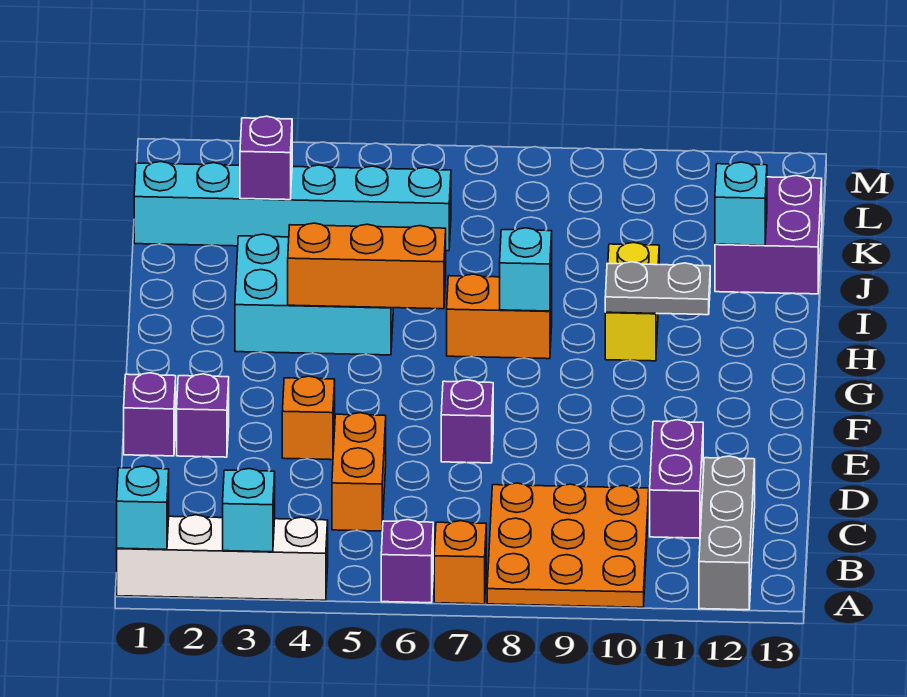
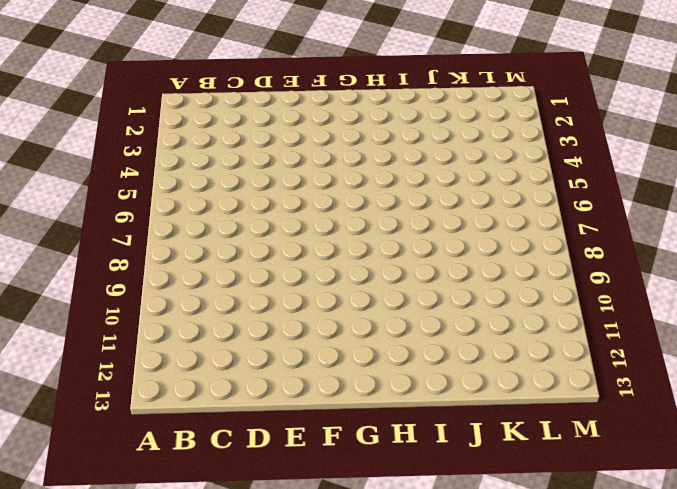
none -> white brick A1:A4 level 1
none -> purple brick A6 level 1
none -> orange brick A7 level 1

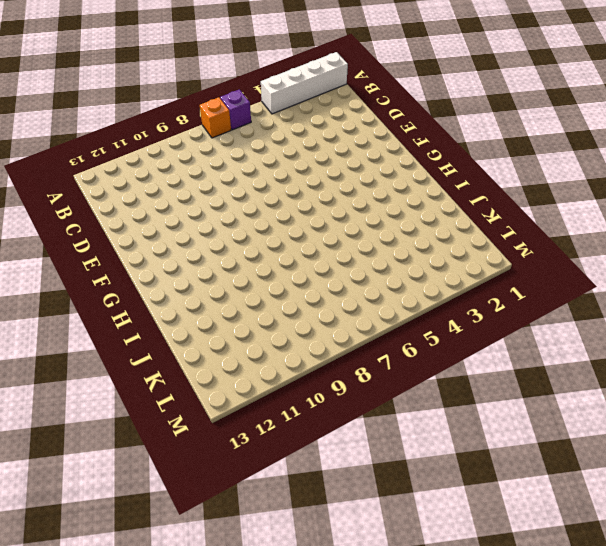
none -> orange plate A8:C10 level 1
none -> grey brick A12:C12 level 1
none -> orange brick C5:D5 level 1

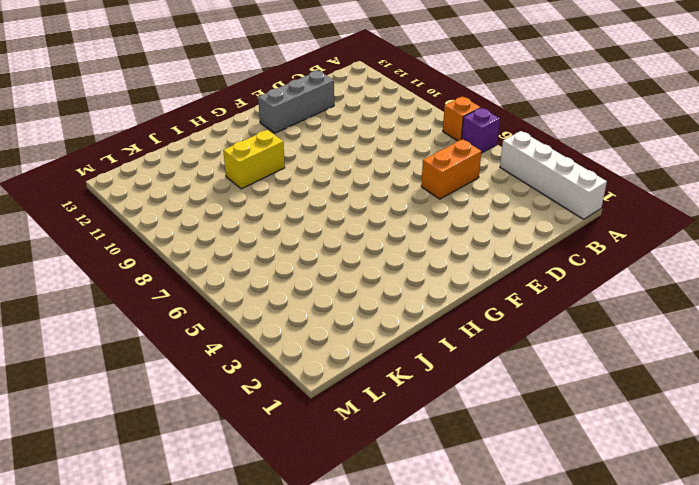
grey brick D12:F12 level 1 -> grey brick A12:C12 level 1
none -> orange plate A8:C10 level 1
none -> purple brick C11:D11 level 1
none -> purple brick E1 level 1

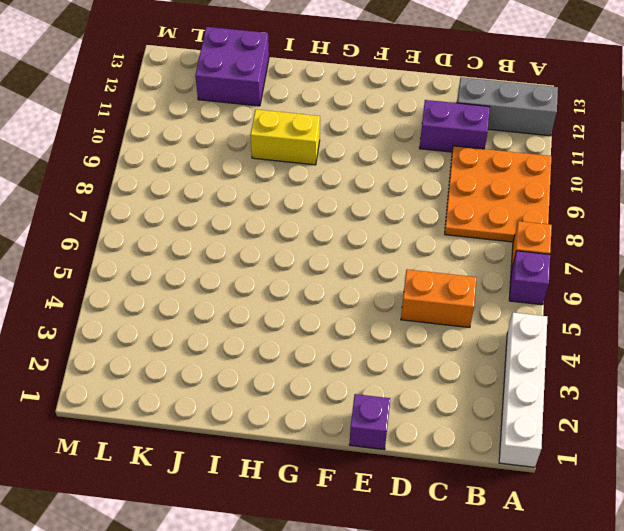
none -> purple brick E2 level 1
none -> orange brick E4 level 1
none -> purple brick E7 level 1

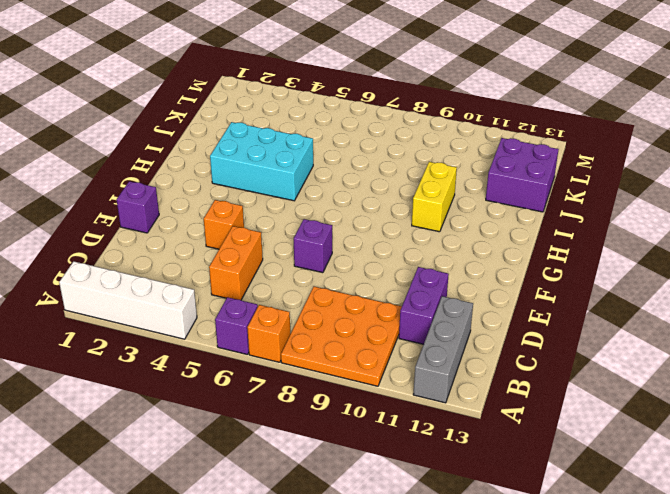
none -> purple brick E2 level 1
none -> orange brick H7:H8 level 1
none -> cyan brick K1:K6 level 1

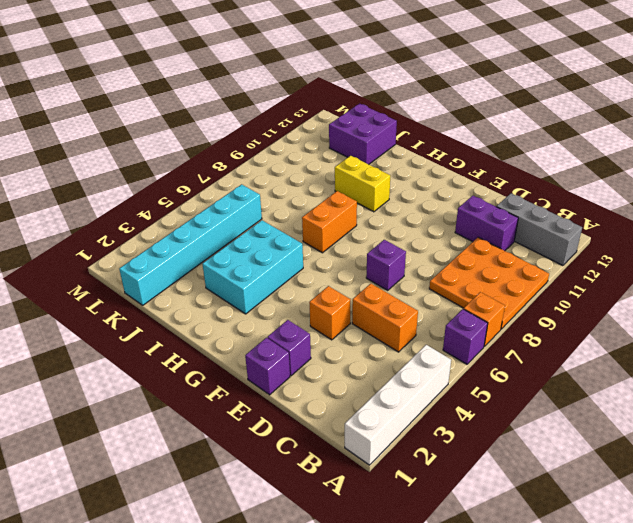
none -> cyan brick A1 level 2
none -> cyan brick A3 level 2
none -> orange brick H4:H6 level 2

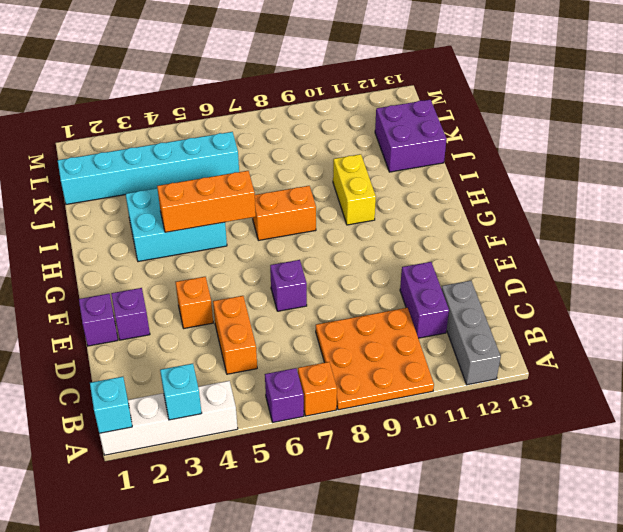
none -> cyan brick H8 level 2
none -> grey plate H10:H11 level 2
none -> cyan brick J12 level 2

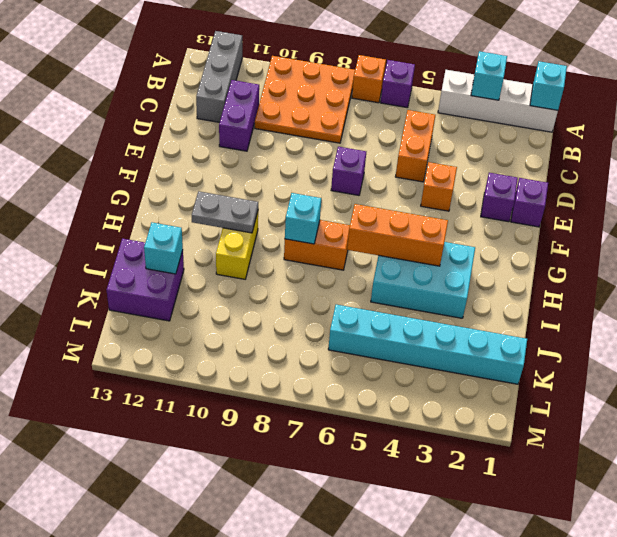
none -> purple brick K3 level 2

